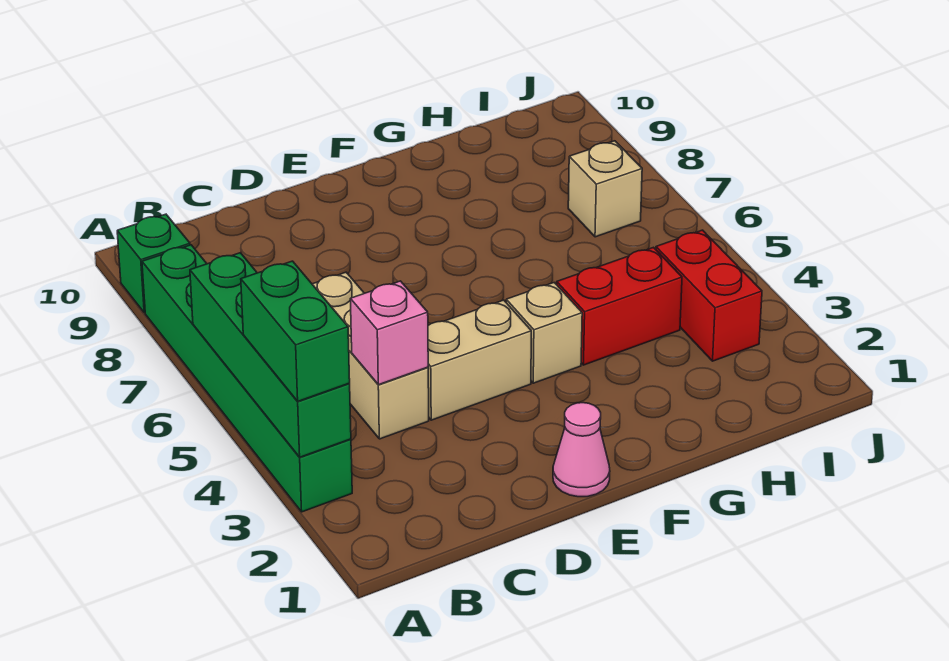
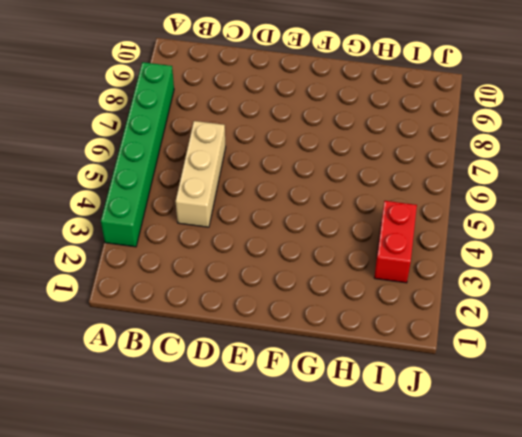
none -> green brick A9 level 1
none -> tan brick D4:E4 level 1
none -> pink cone E1 level 1

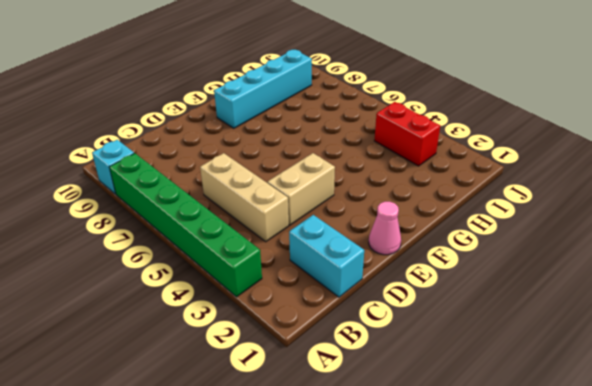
cyan brick A9 level 1 -> green brick A9 level 1
cyan brick C1:C2 level 1 -> none
cyan brick F9:I9 level 1 -> none
none -> tan brick F4 level 1
none -> red brick G4:H4 level 1
none -> tan brick I7 level 1

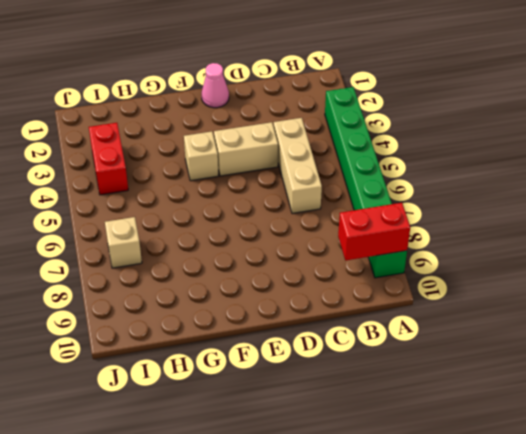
red brick A9:B9 level 2 -> red brick G4:H4 level 1
none -> green brick A3:A6 level 2
none -> pink brick C4 level 2
none -> green brick A3:A4 level 3

